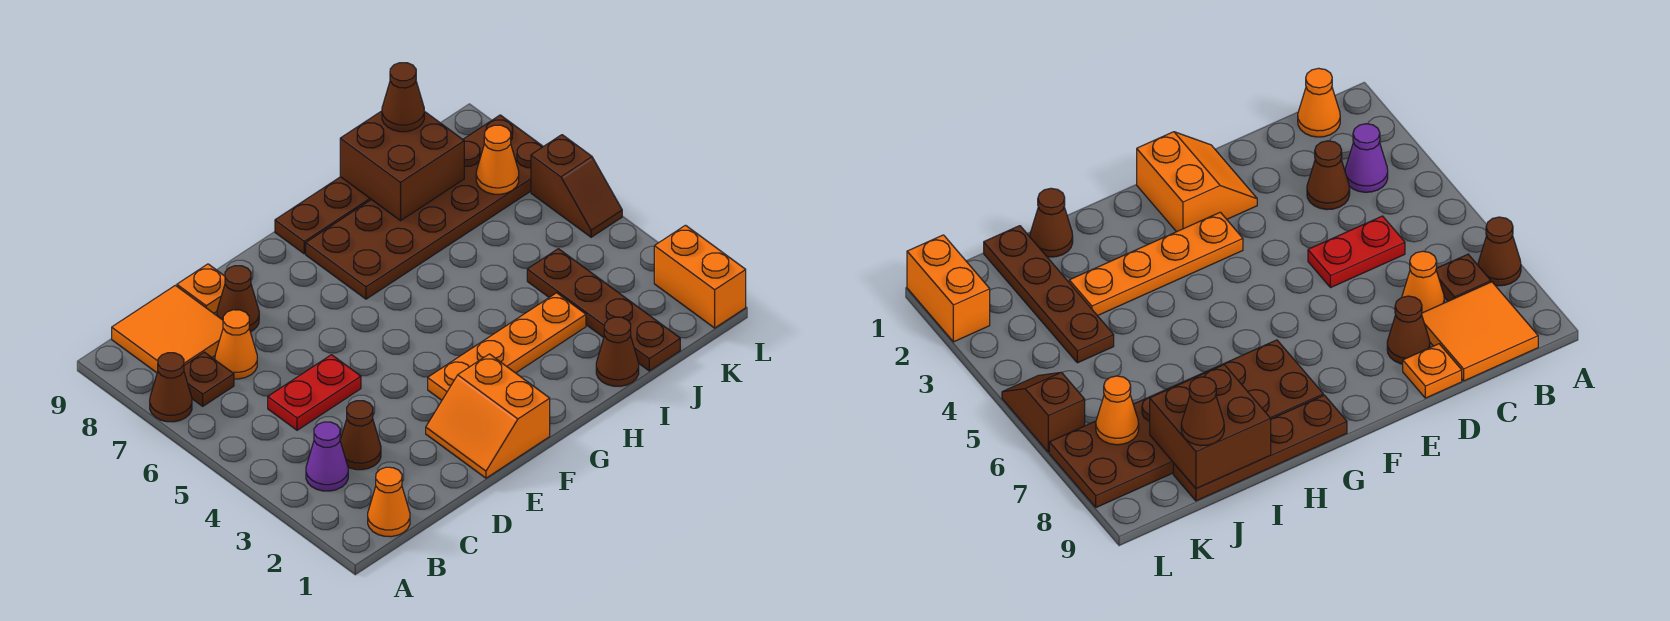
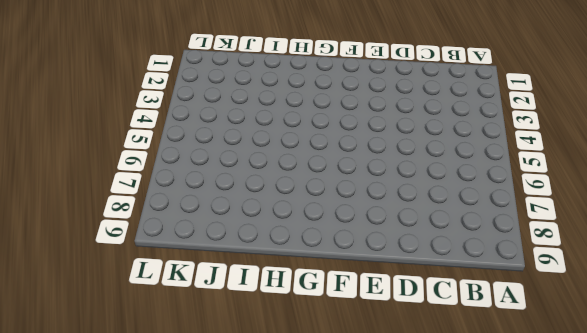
none -> brown cone A7 level 1
none -> orange cone B1 level 1
none -> purple cone B3 level 1

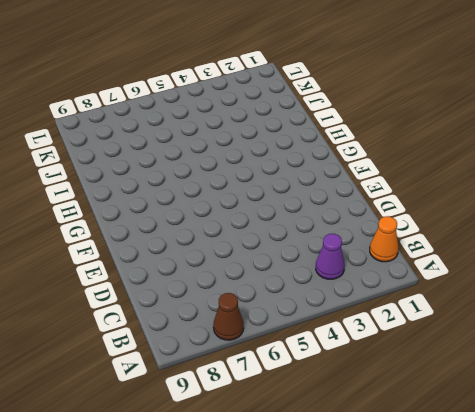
none -> brown plate B7 level 1
none -> orange tile B8:C9 level 1
none -> brown cone C3 level 1

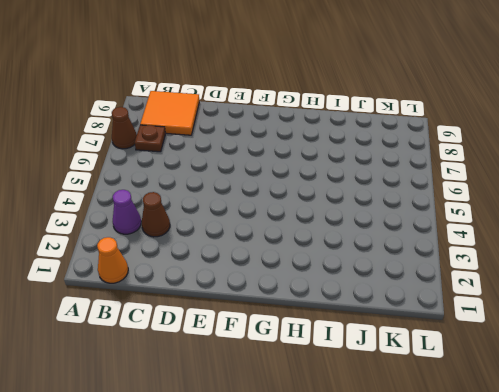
none -> red plate C5:D5 level 1
none -> orange cone C7 level 1
none -> brown cone D8 level 1

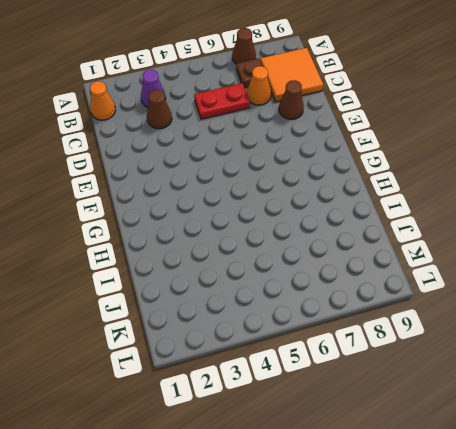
red plate C5:C6 level 1 -> red plate C5:D5 level 1
none -> orange plate D9 level 1
none -> orange slope E1:F2 level 1 top F
none -> orange plate F3:I3 level 1

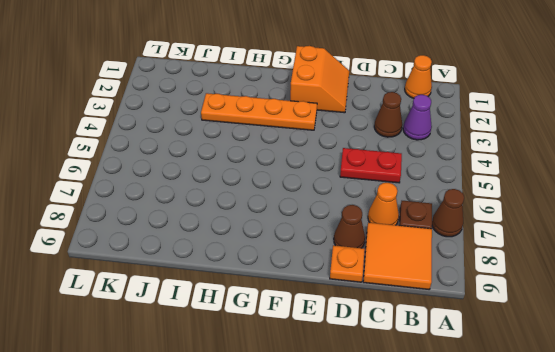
none -> brown plate G7:L8 level 1
none -> brown plate G9:J9 level 1
none -> brown cone I1 level 1

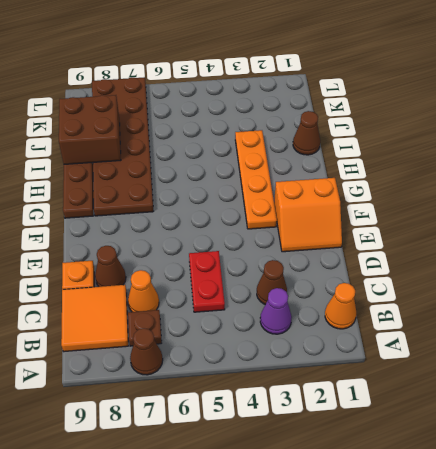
none -> brown plate J1:J4 level 1
none -> orange brick L1:L2 level 1
none -> brown slope L5:L6 level 1 top 6

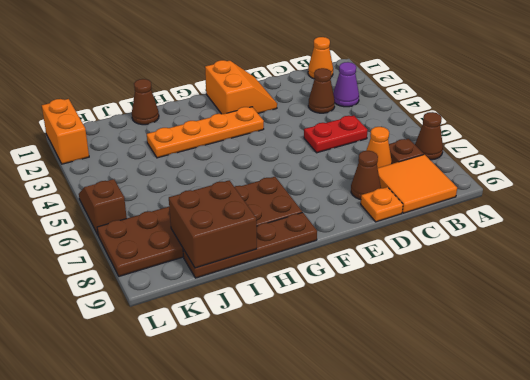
none -> brown plate J1:J4 level 1
none -> orange cone K7 level 2
none -> brown cone J9 level 3

